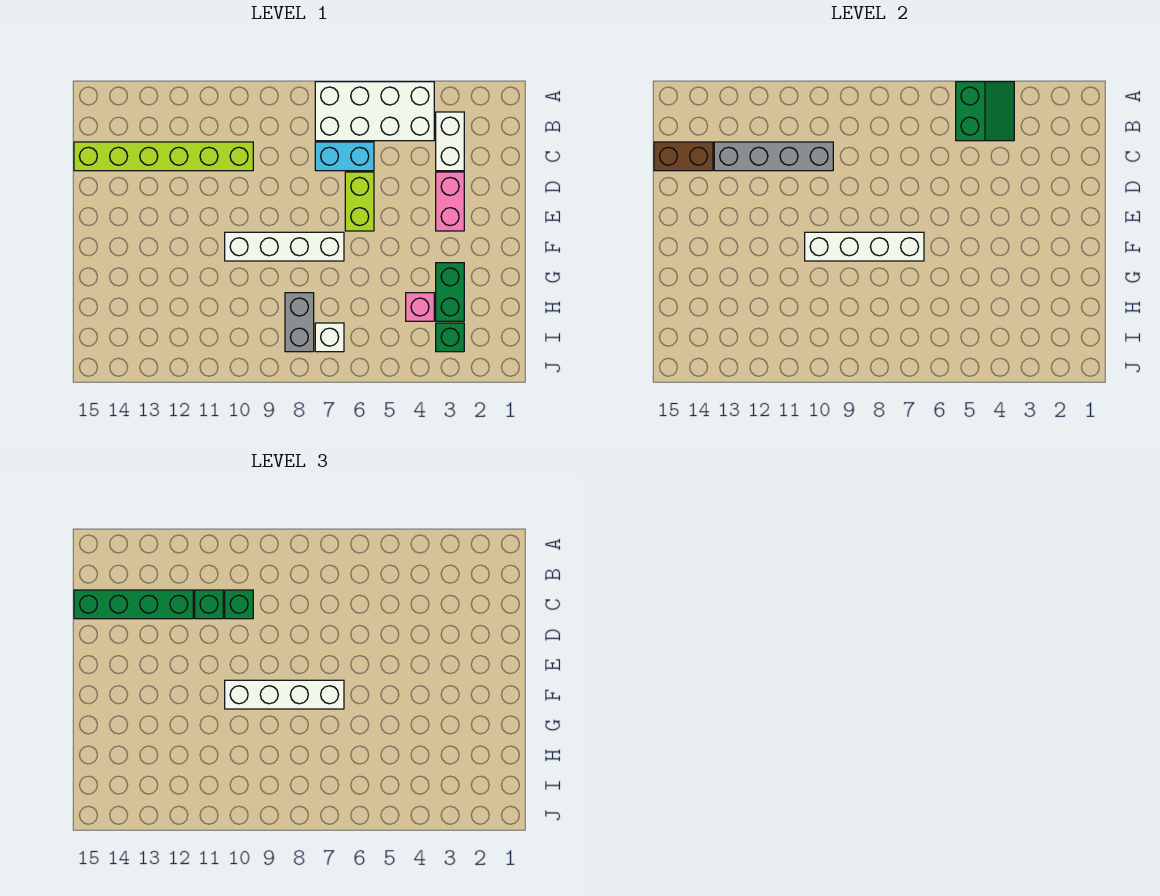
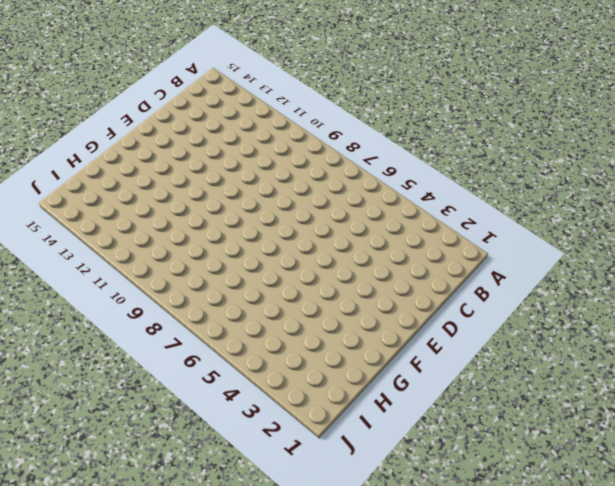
none -> white brick A4:B7 level 1
none -> white brick B3:C3 level 1
none -> cyan brick C6:C7 level 1

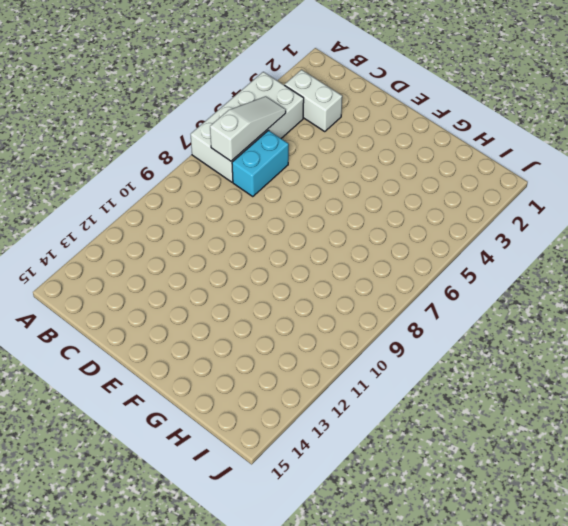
white slope B5:B7 level 2 top 7 -> green slope A4:B5 level 2 top 5
none -> lime brick C10:C15 level 1
none -> pink brick D3:E3 level 1
none -> lime brick D6:E6 level 1

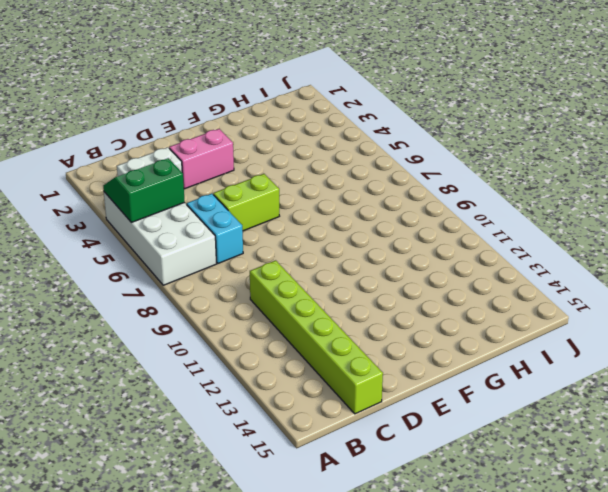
none -> white brick F7:F10 level 1
none -> green brick G3:H3 level 1
none -> pink brick H4 level 1

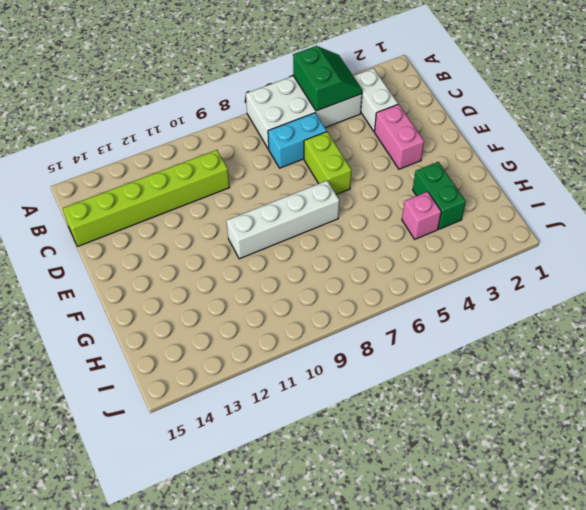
none -> grey brick H8:I8 level 1
none -> green brick I3 level 1
none -> white brick I7 level 1

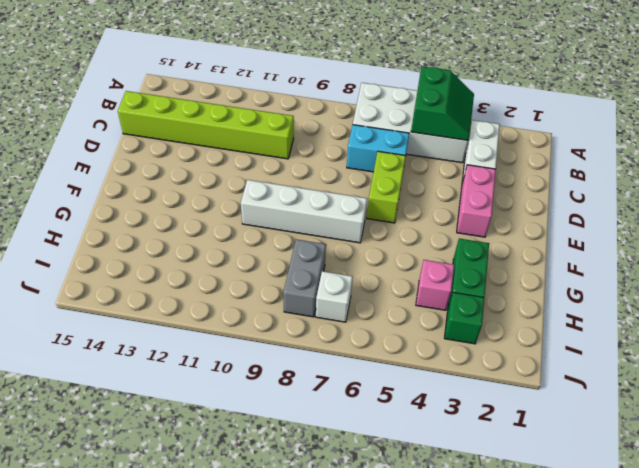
none -> grey brick C10:C13 level 2
none -> brown brick C14:C15 level 2
none -> white brick F7:F10 level 2

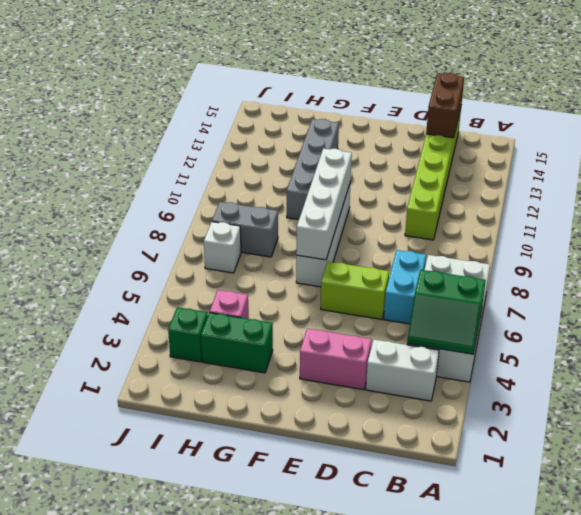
grey brick G10:G13 level 1 -> grey brick C10:C13 level 2
none -> green brick C10 level 3
none -> green brick C11 level 3
none -> green brick C12:C15 level 3

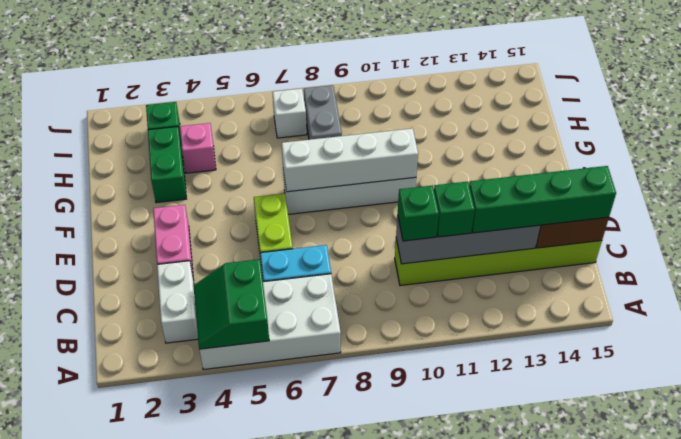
none -> white brick F7:F10 level 3

